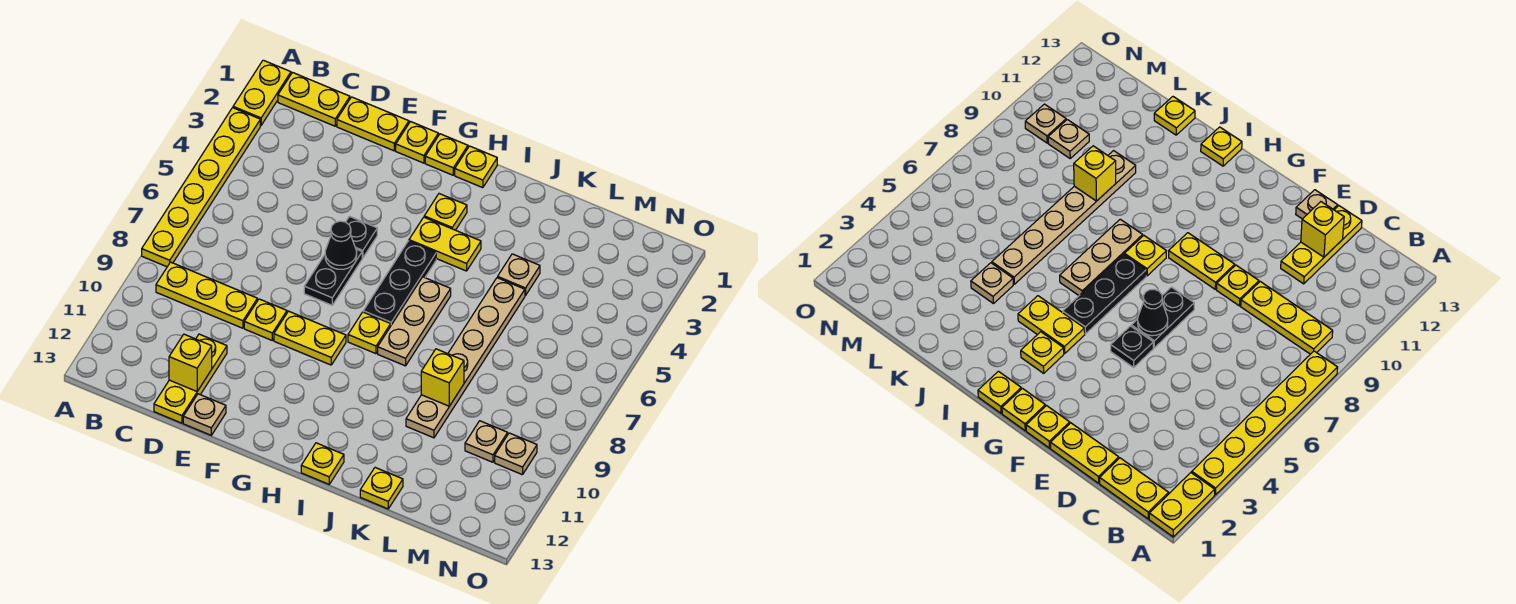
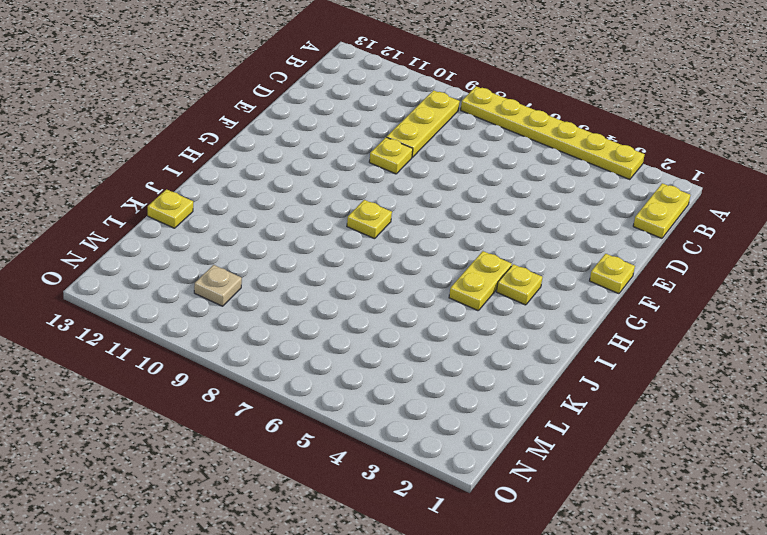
none -> yellow plate A1:A2 level 1
none -> yellow plate D1:E1 level 1
none -> yellow plate D11:D13 level 1

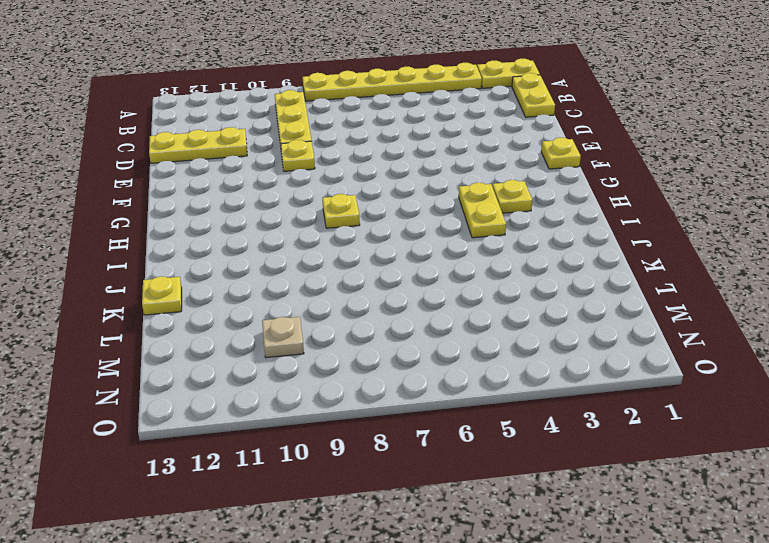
none -> yellow plate D1:E1 level 1
none -> tan plate E13 level 1
none -> black plate F5 level 1

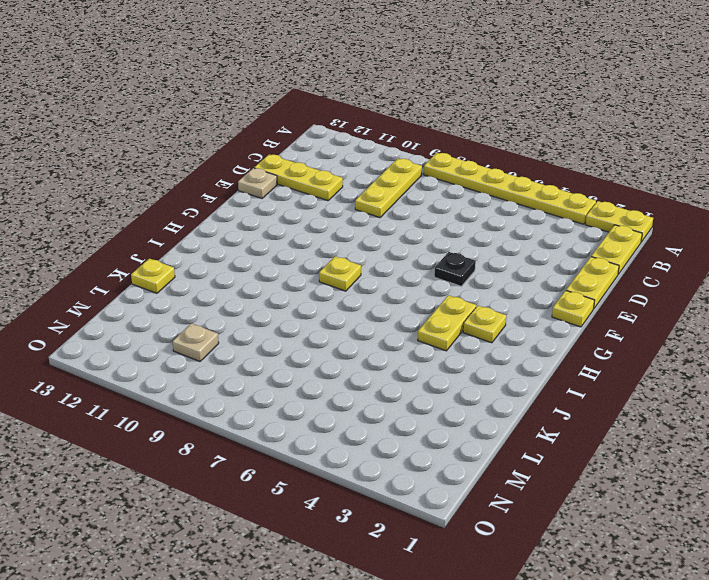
none -> yellow plate E9 level 1
none -> black plate F6:F7 level 1
none -> yellow plate F9:G9 level 1

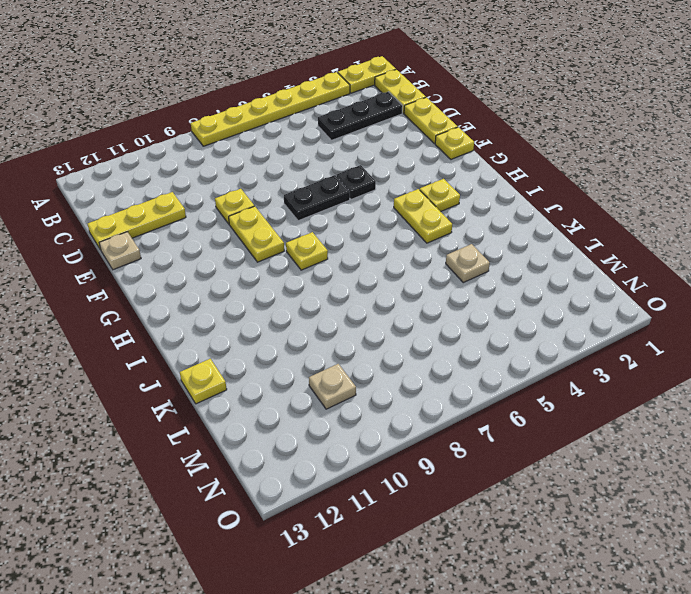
black plate C2:C4 level 1 -> black plate H5:H7 level 1
none -> yellow plate B9:D9 level 1
none -> yellow plate G1 level 1
none -> yellow plate H1 level 1

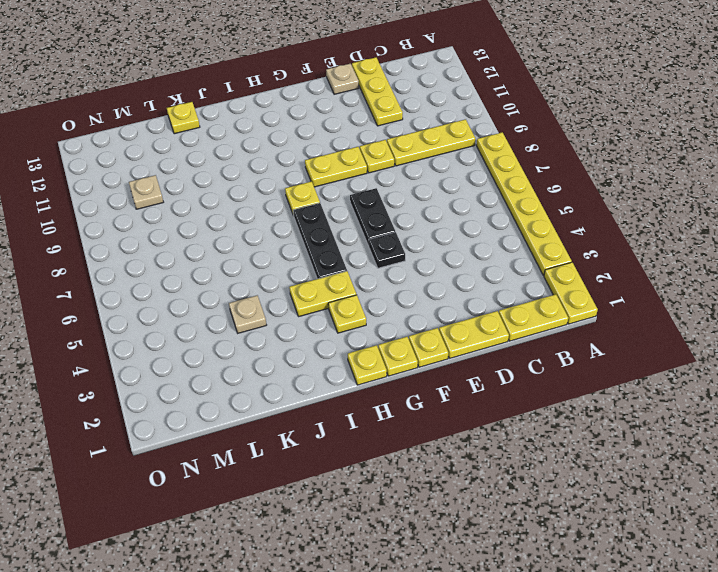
none -> tan plate I6:I8 level 1
none -> yellow plate I13 level 1
none -> tan plate K5:K10 level 1

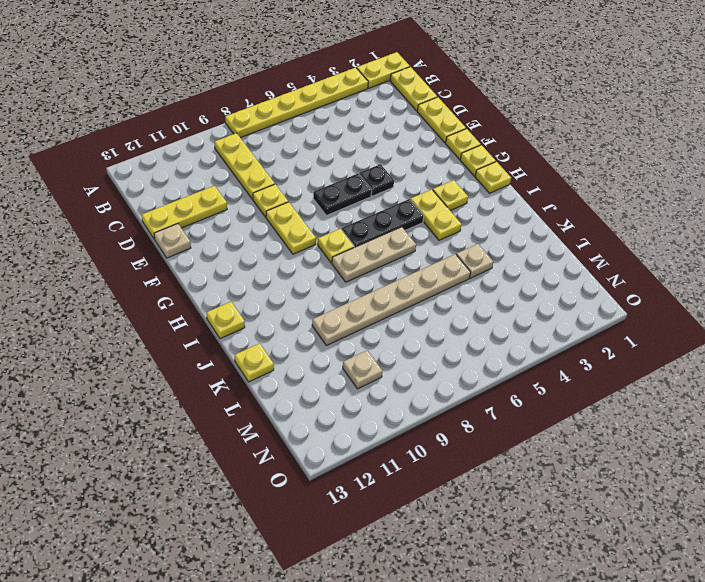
none -> tan plate N10 level 1
none -> yellow brick D12 level 2
none -> black cone F6 level 2

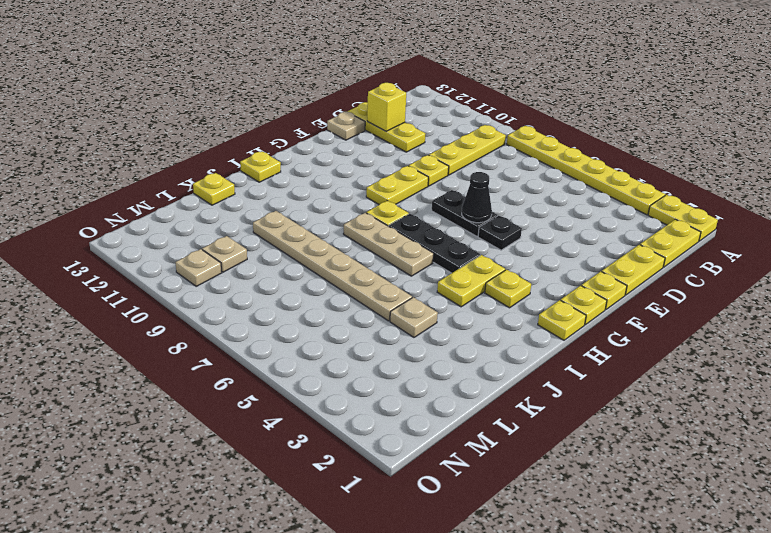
none -> yellow brick K9 level 2

